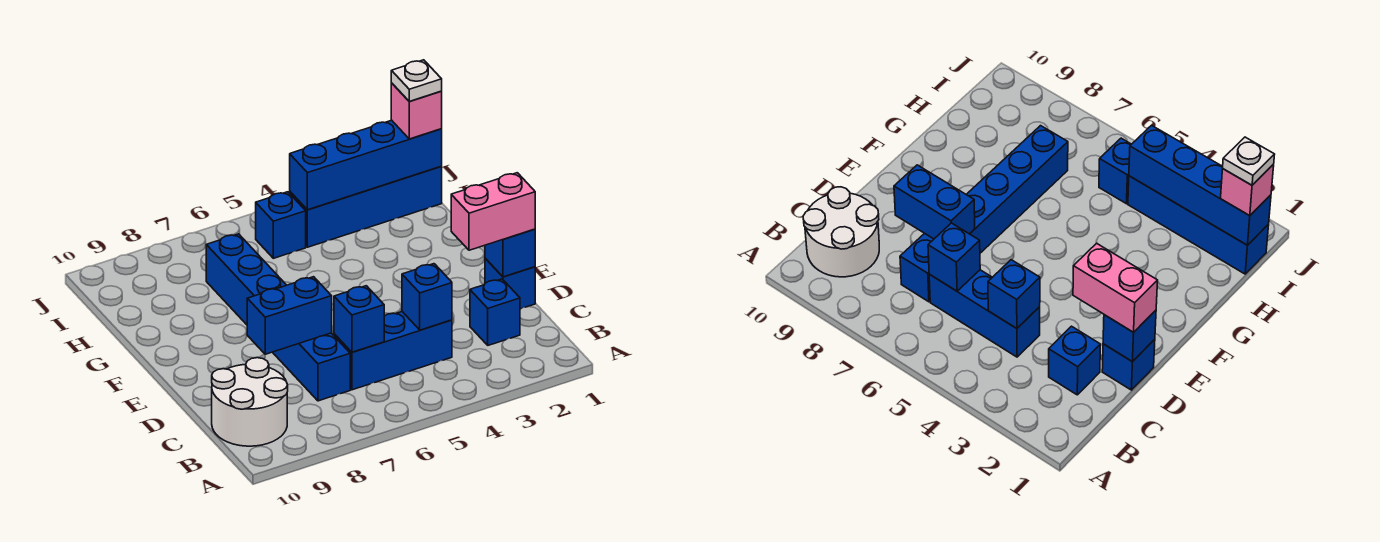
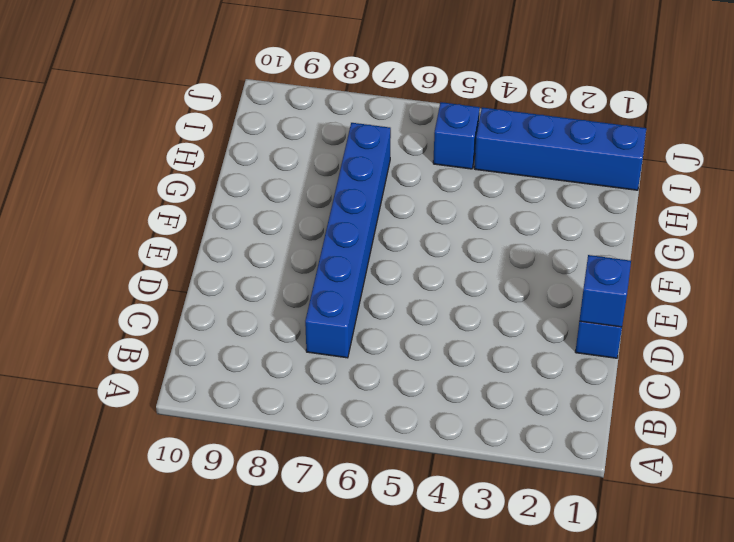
none -> white round brick B9:C10 level 1
none -> blue brick C2 level 1
none -> blue brick C4:C6 level 1

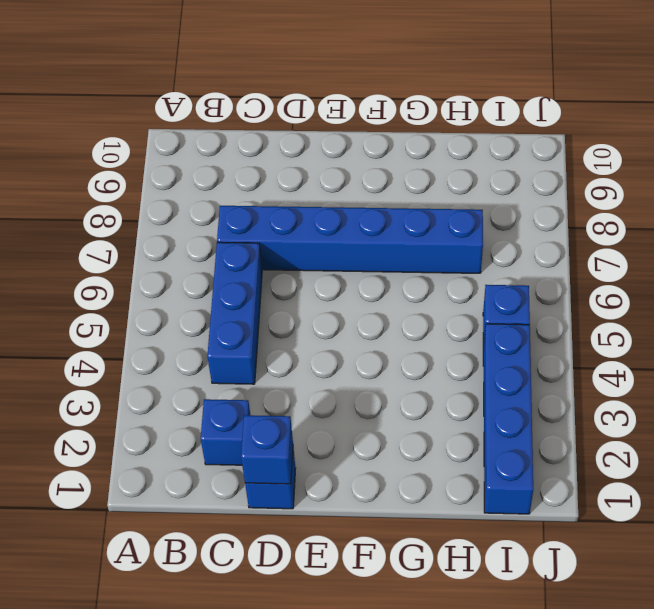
none -> white round brick B9:C10 level 1
none -> blue brick C4 level 2
none -> blue brick C6 level 2

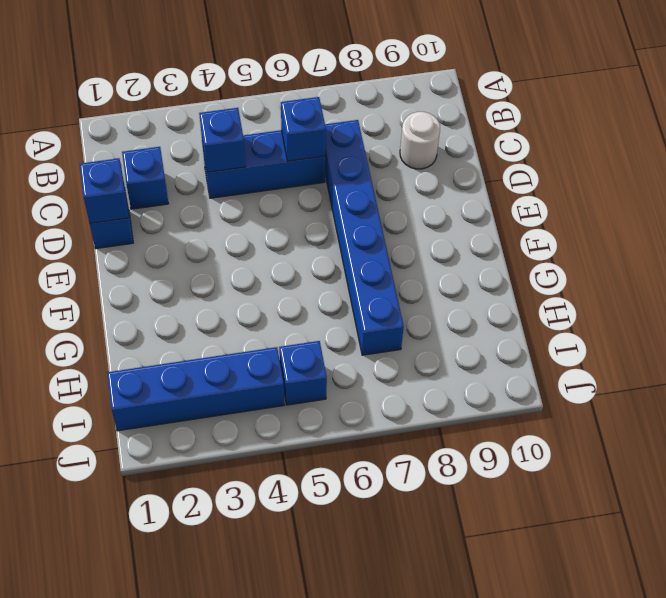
white round brick C9 level 1 -> white round brick B9:C10 level 1
none -> blue brick D7:D8 level 2
none -> blue brick I1:I4 level 2
none -> pink brick D1:D2 level 3

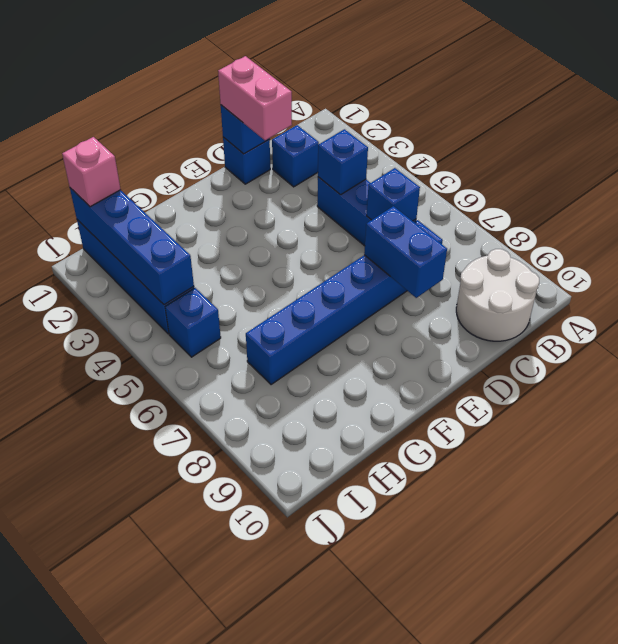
none -> white plate I1 level 4

